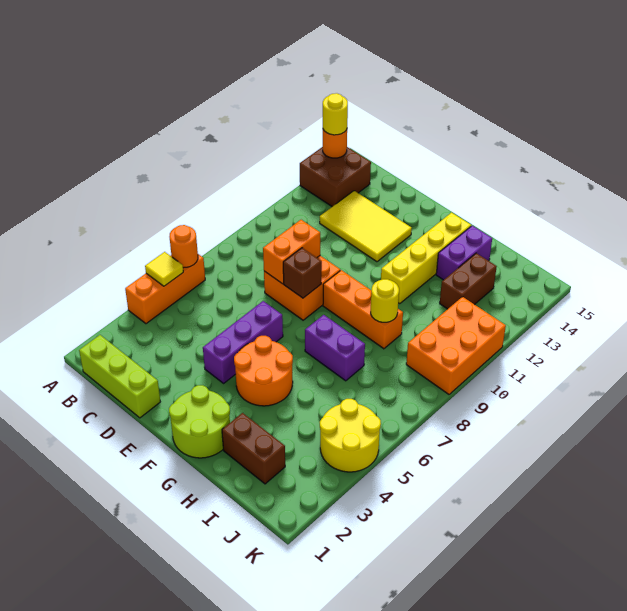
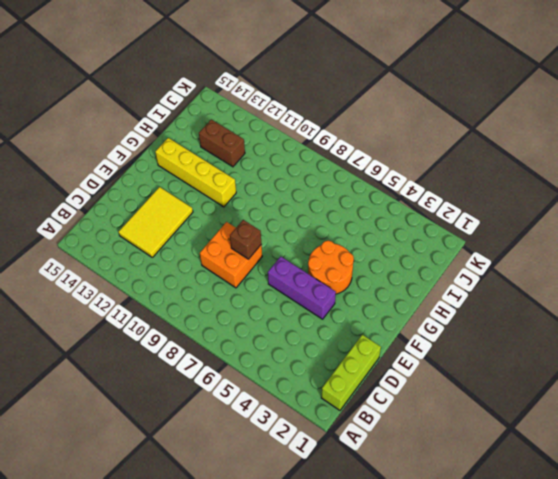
none -> orange brick A4:A6 level 1
none -> brown brick A13:B14 level 1
none -> lime round brick F1:G2 level 1

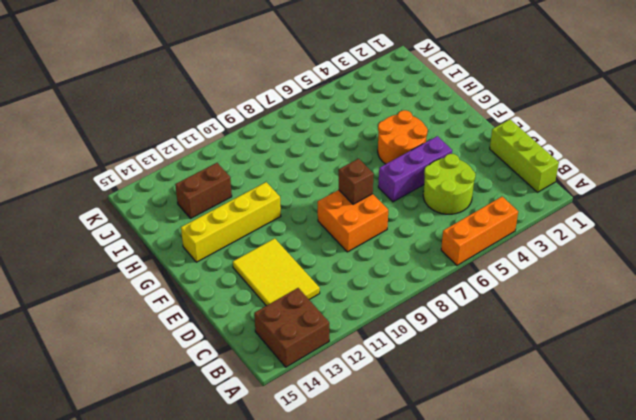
lime round brick C4:D5 level 1 -> lime round brick F1:G2 level 1
none -> orange brick F9:H9 level 1
none -> purple brick G7:H7 level 1
none -> brown brick H2:I2 level 1

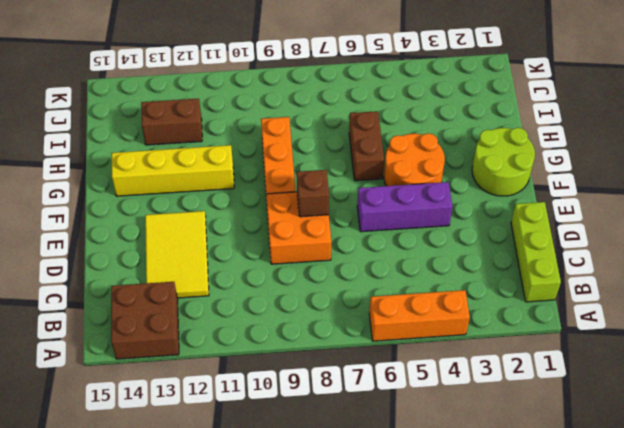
brown brick G6:H6 level 1 -> brown brick H2:I2 level 1
none -> purple brick G7:H7 level 1
none -> purple brick H13:H14 level 1
none -> yellow round brick J4:K5 level 1

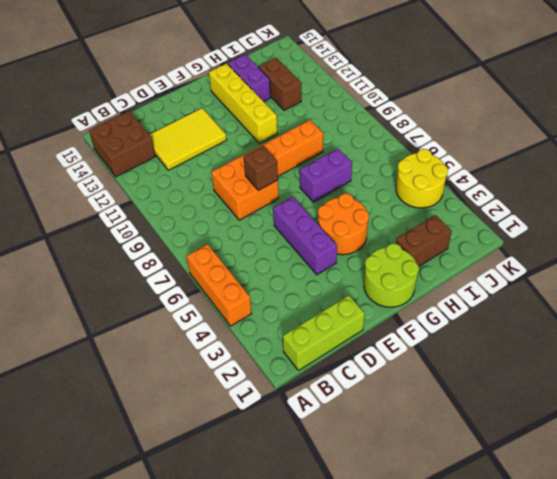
none -> orange brick J9:K11 level 1
none -> yellow tile A5 level 2
none -> orange round brick A6 level 2

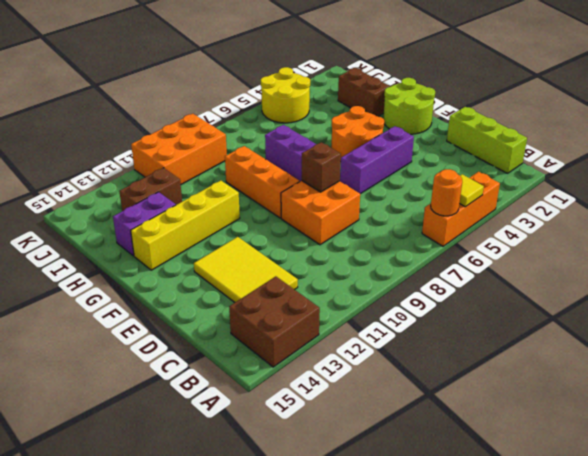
none -> orange round brick A14 level 2
none -> orange brick D8:D9 level 2
none -> yellow round brick H9 level 2

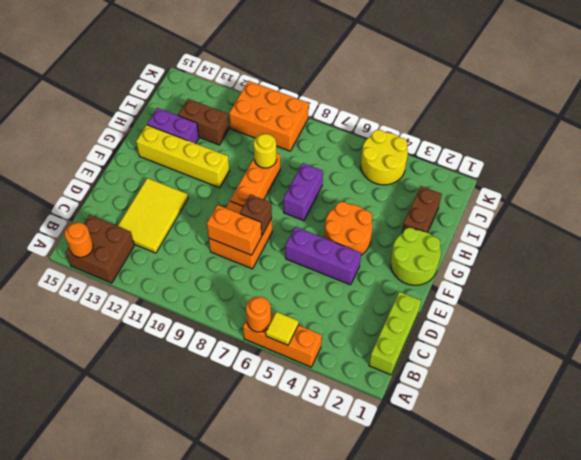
none -> yellow round brick A14 level 3

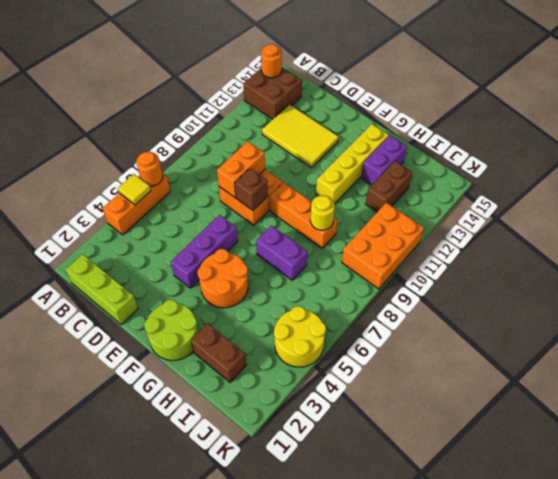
none -> yellow round brick A14 level 3

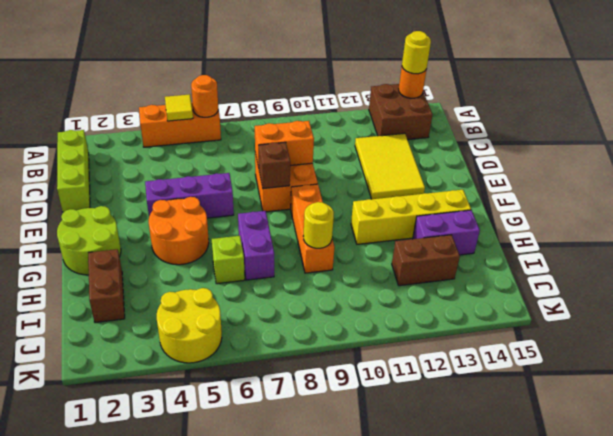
lime brick H6 level 1 -> none
none -> orange brick J9:K11 level 1

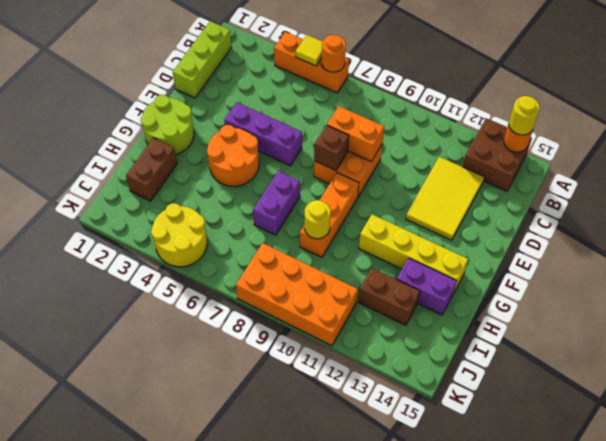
orange brick J8:K11 level 1 -> orange brick J9:K11 level 1

